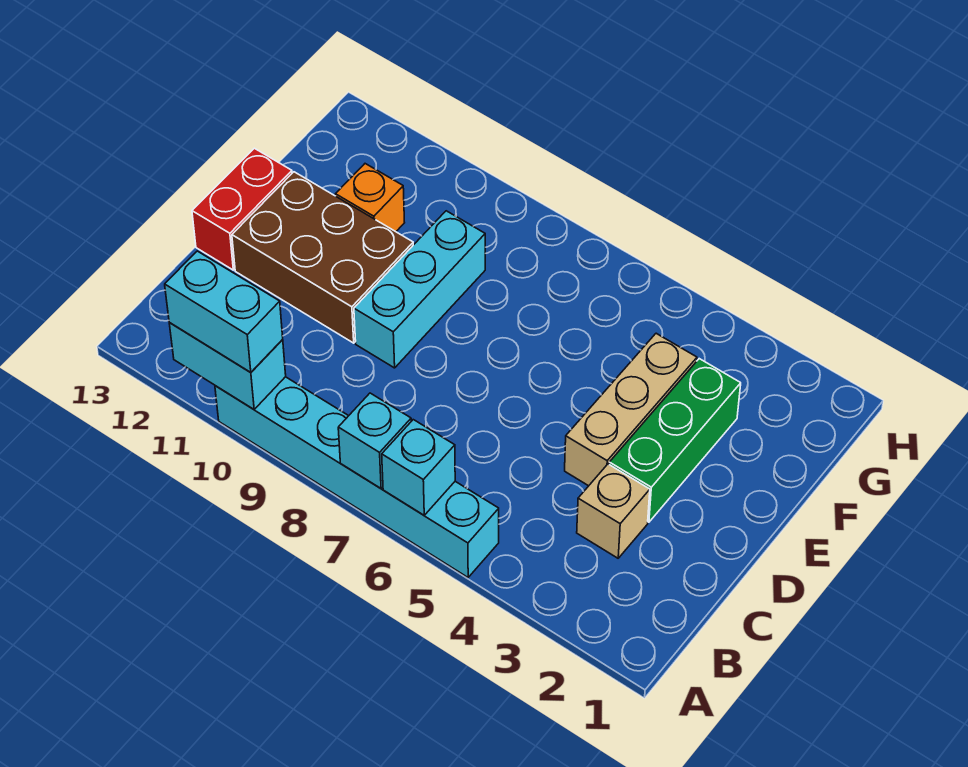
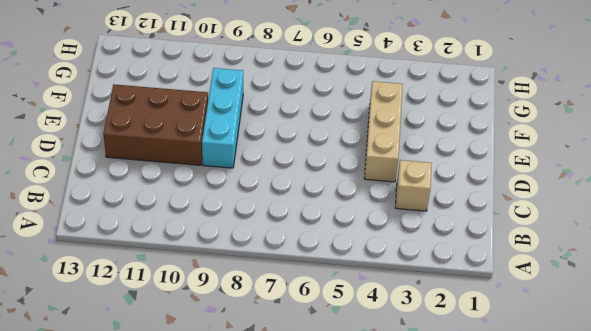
none -> cyan brick A5:A10 level 1
none -> green brick D3:F3 level 1
none -> red brick D13:E13 level 1

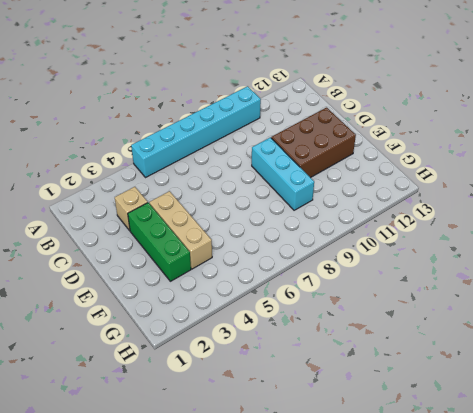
none -> red brick D13:E13 level 1
none -> orange brick F11 level 1
none -> cyan brick A6 level 2

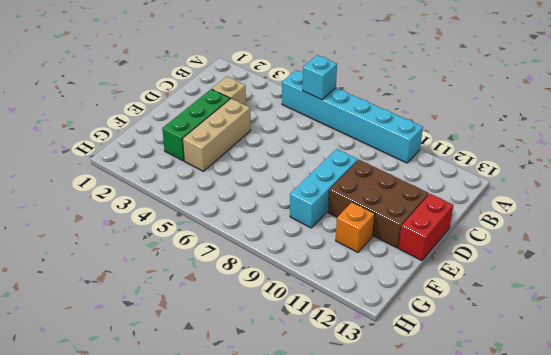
none -> cyan brick A7 level 2
none -> cyan brick A10:A11 level 2
none -> cyan brick A10:A11 level 3

